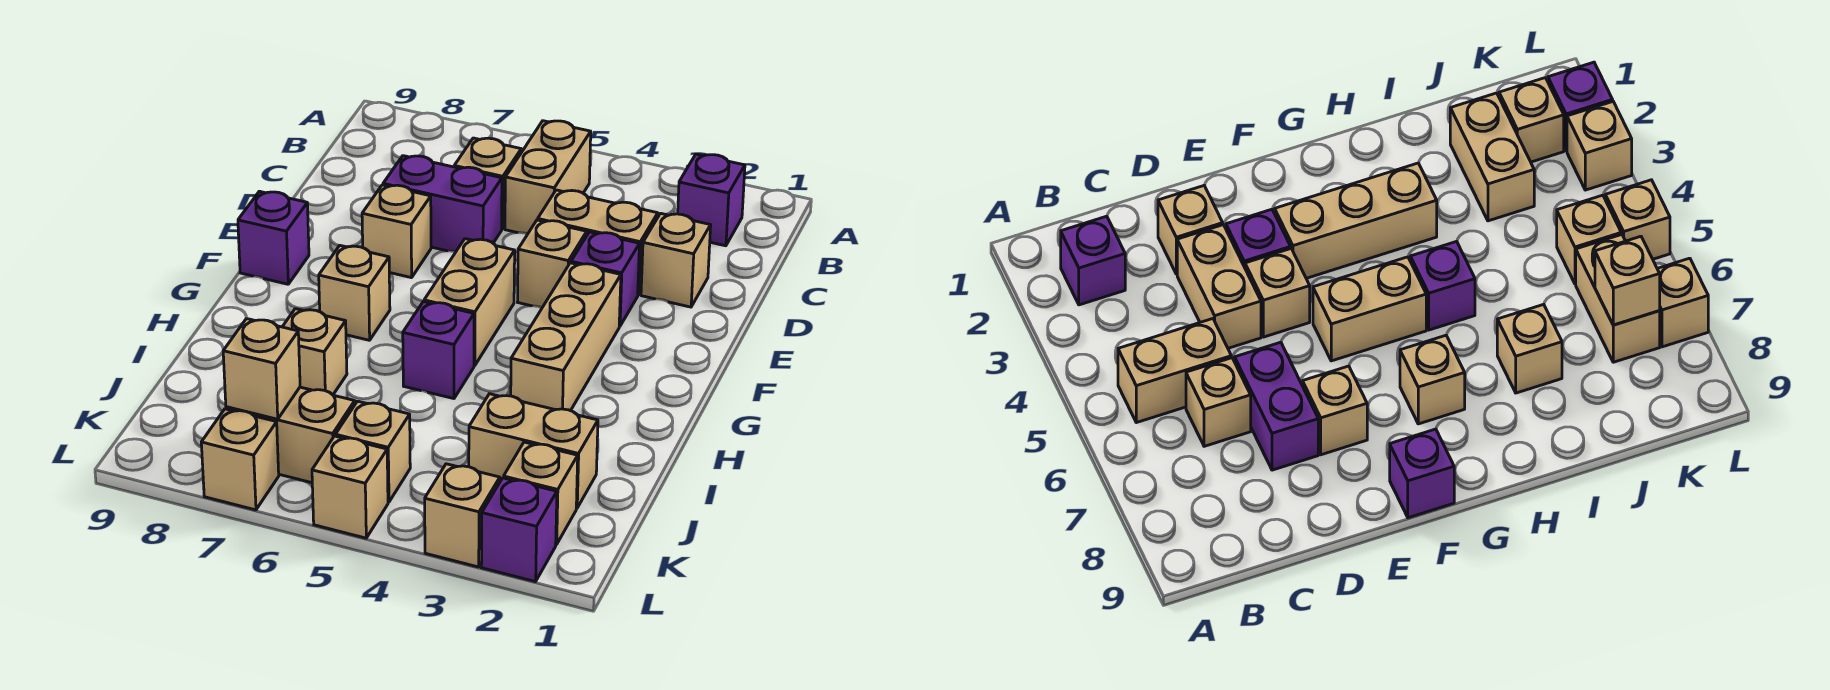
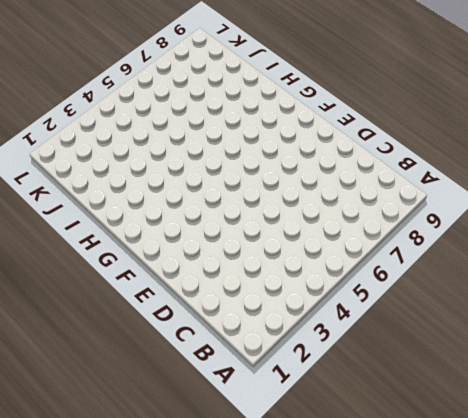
none -> purple brick B2 level 1
none -> tan brick B5:C5 level 1
none -> tan brick C6 level 1

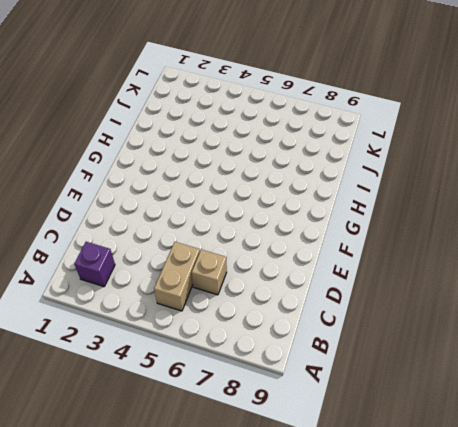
none -> tan brick D2 level 1
none -> tan brick D3:D4 level 1
none -> purple brick D6:D7 level 1

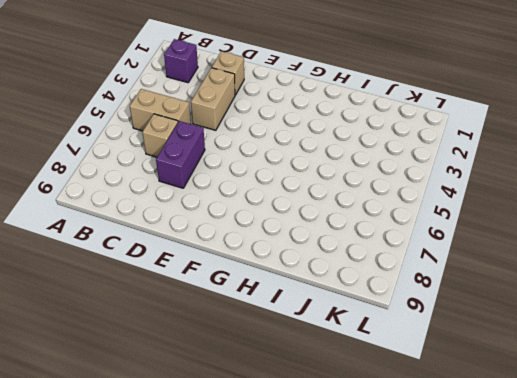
none -> purple brick E3 level 1
none -> tan brick E4 level 1
none -> tan brick E7 level 1

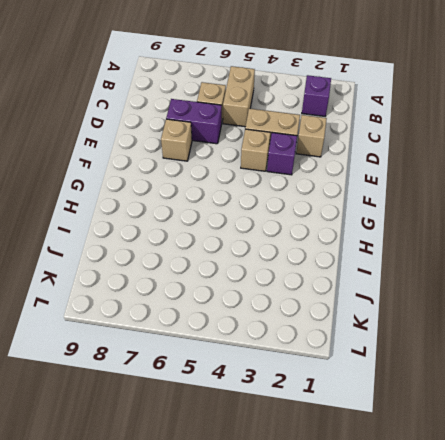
none -> tan brick F3:H3 level 1
none -> tan brick F5:G5 level 1
none -> purple brick F9 level 1

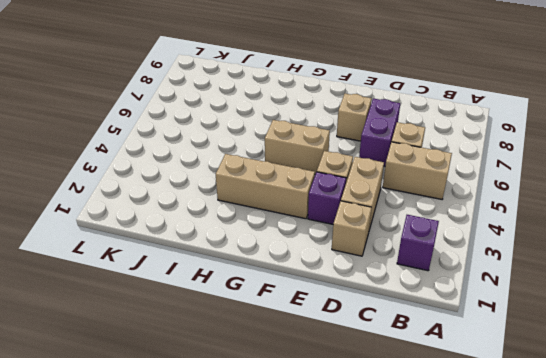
none -> purple brick F9 level 1
none -> tan brick G7 level 1
none -> purple brick H5 level 1

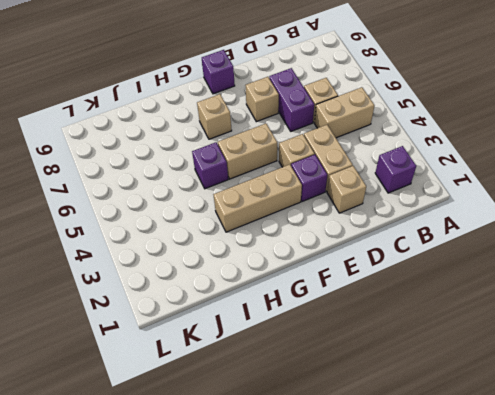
none -> tan brick I7 level 1
none -> tan brick J2:J3 level 1
none -> tan brick K2 level 1

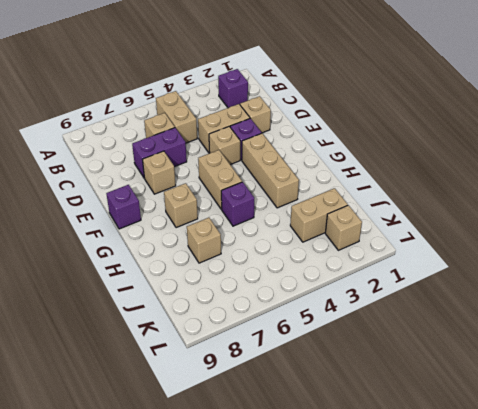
none -> tan brick K5 level 1
none -> tan brick K6:K7 level 1
none -> purple brick L2 level 1

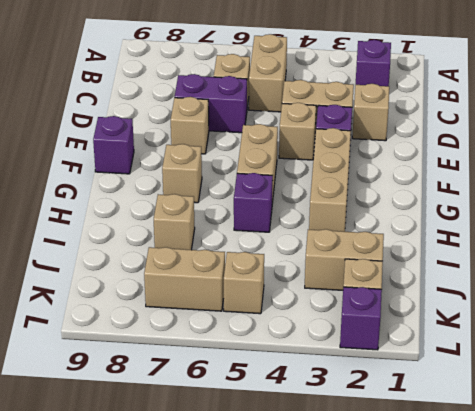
none -> tan brick L3 level 1
none -> tan brick L5 level 1
none -> tan brick L7 level 1

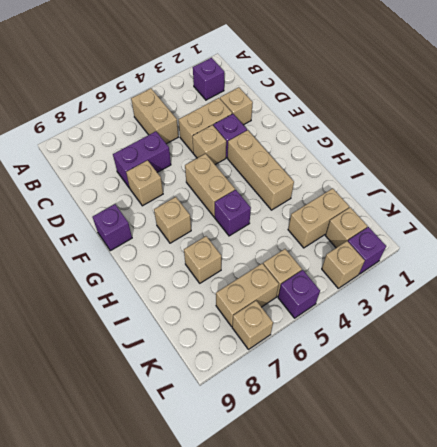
purple brick L5 level 1 -> tan brick L5 level 1
none -> tan brick C6 level 1
none -> tan brick K7 level 2

